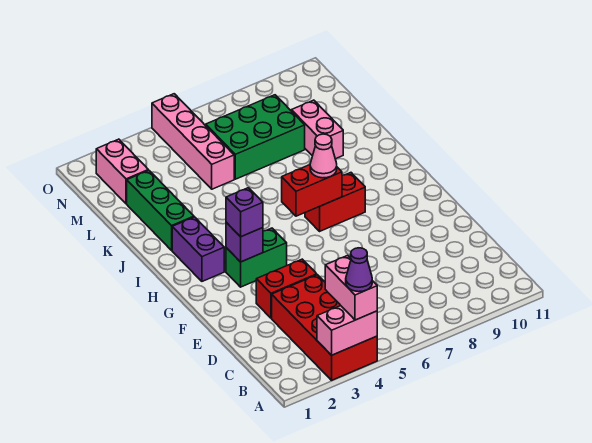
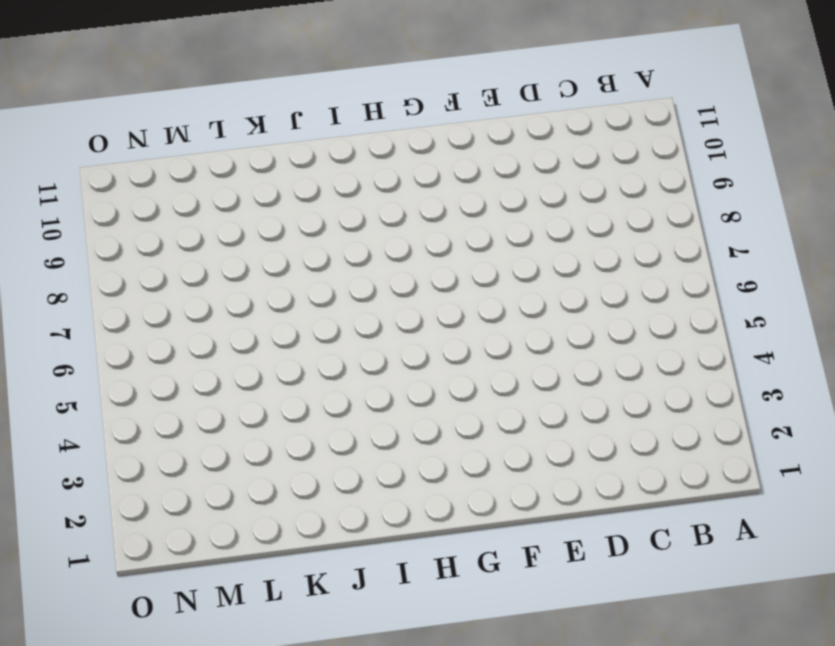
none -> red brick A3:D4 level 1
none -> red brick E3:E4 level 1
none -> green brick G3:G4 level 1

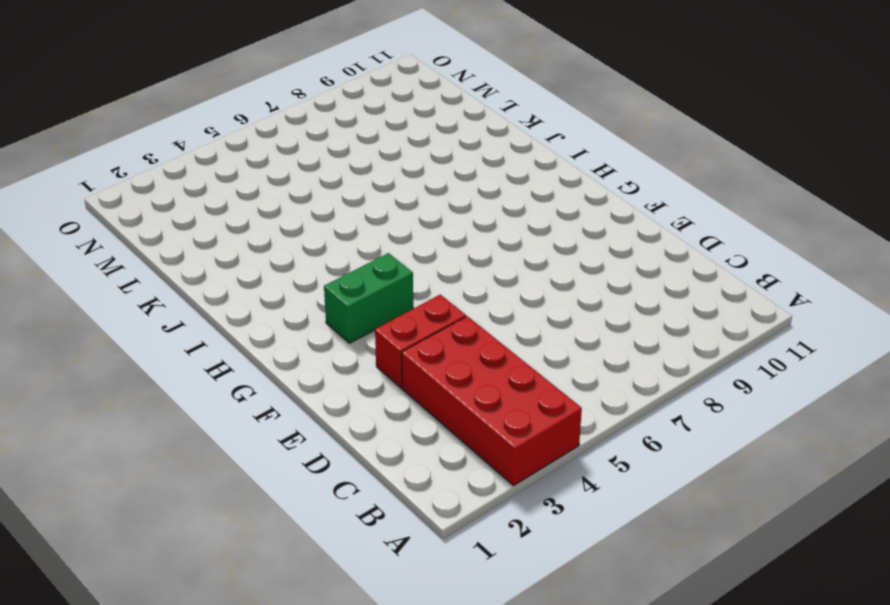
none -> purple brick H2:I2 level 1
none -> red brick H7:H8 level 1
none -> green brick J2:L2 level 1

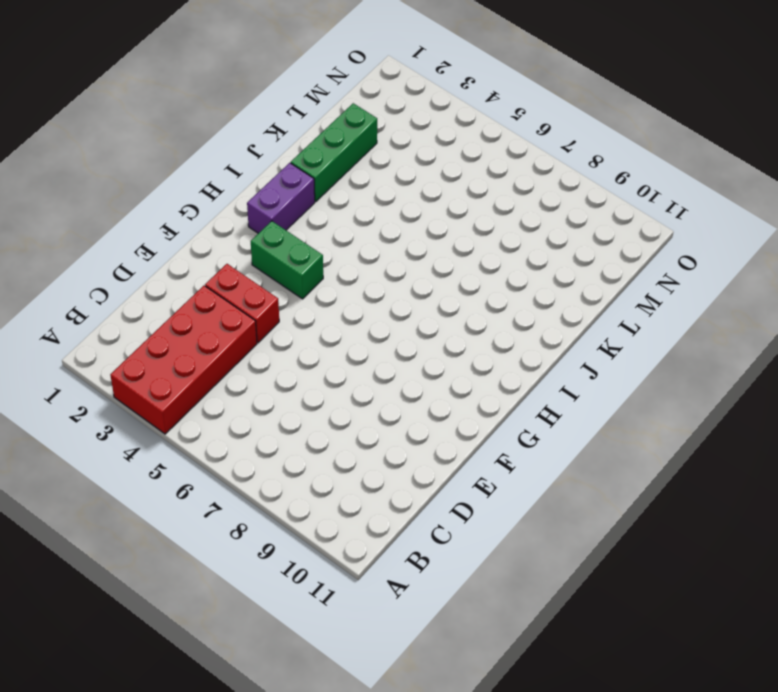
none -> red brick H7:H8 level 1
none -> pink brick K9:L9 level 1
none -> pink brick L5:O5 level 1

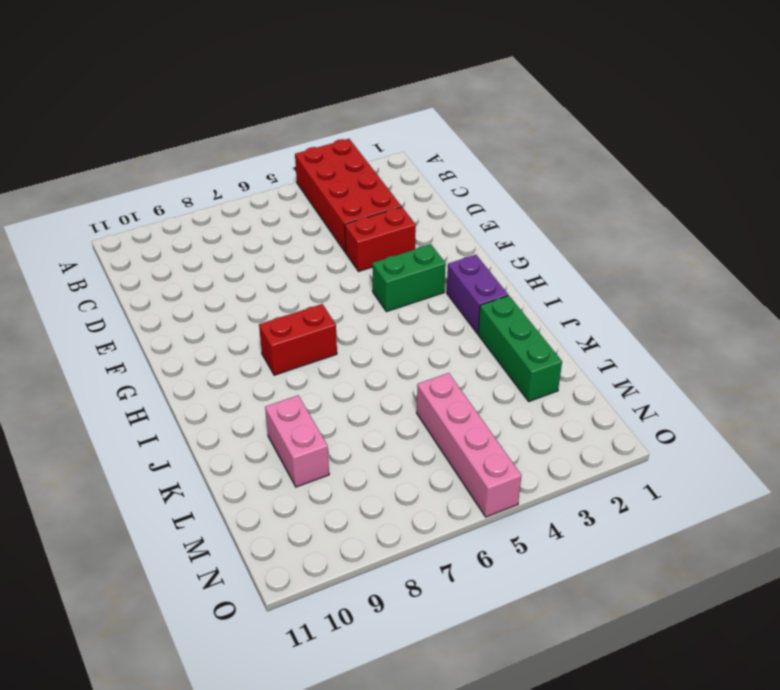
none -> green brick L6:M8 level 1
none -> pink brick M2:N2 level 1
none -> pink brick A3:A4 level 2

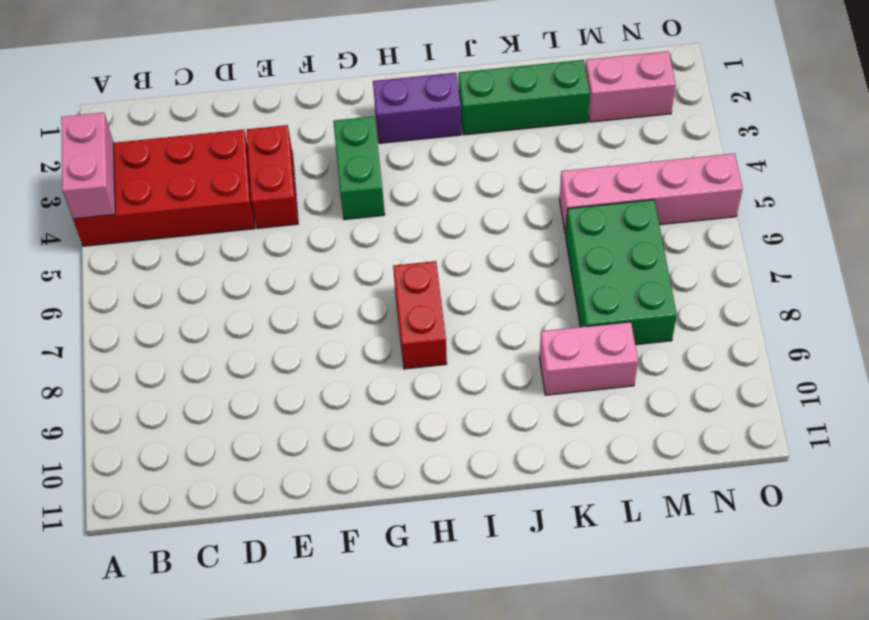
none -> purple brick G3 level 2
none -> red brick H6:H7 level 2
none -> pink brick A4:B4 level 3

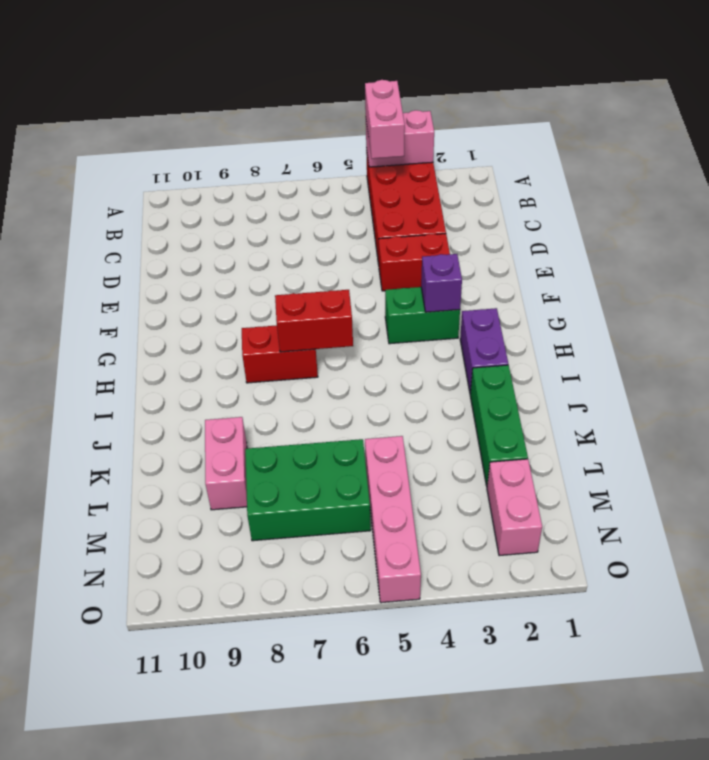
none -> purple brick G3 level 3
none -> pink cone H7 level 3
none -> purple cone A4 level 4

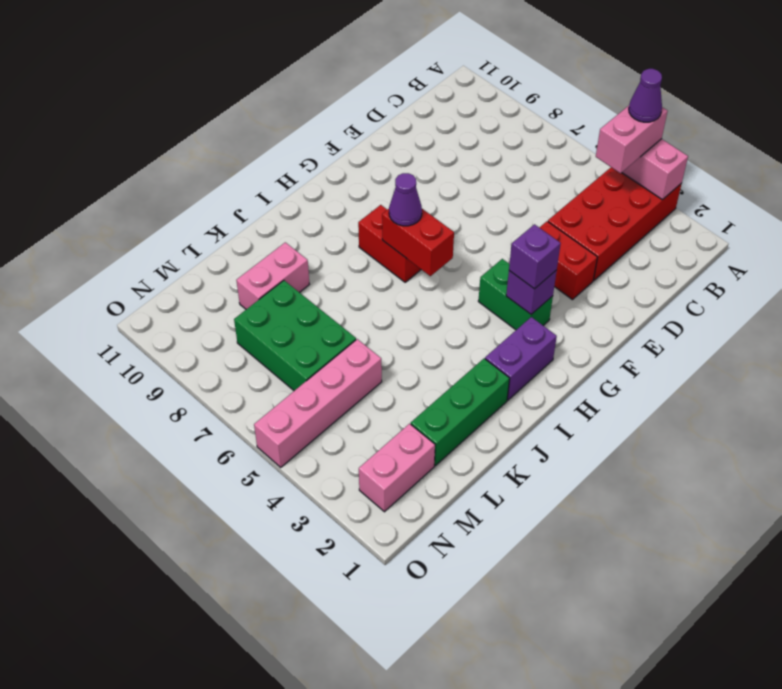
purple cone H7 level 3 -> pink cone H7 level 3

